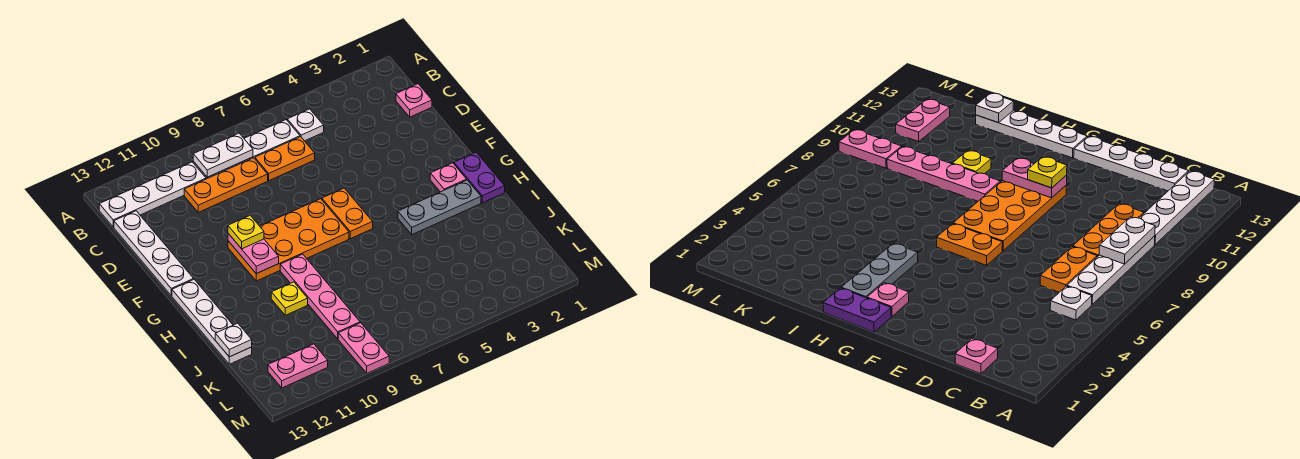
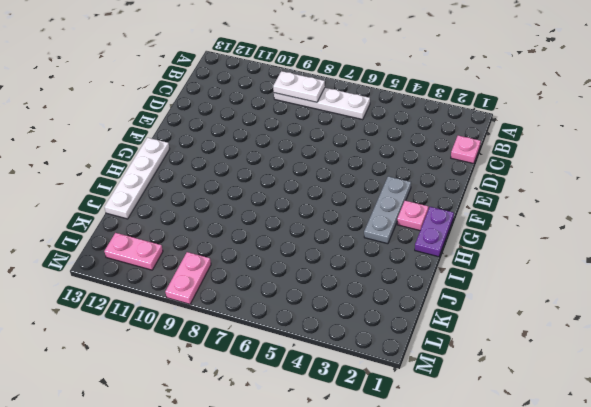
grey plate F3:H3 level 1 -> grey plate H2:H4 level 1
none -> white plate B5 level 1
none -> white plate B10:B13 level 1
none -> orange plate C6:C7 level 1

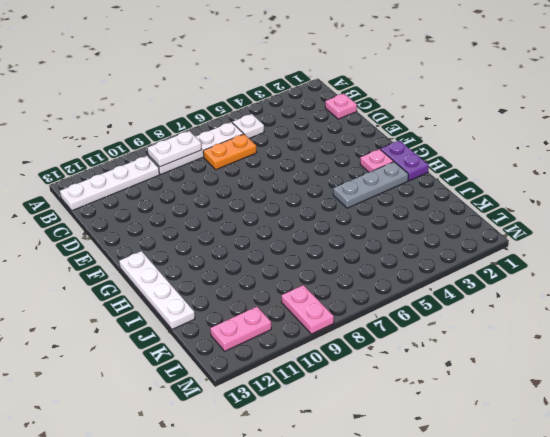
none -> orange plate C8:C10 level 1
none -> white plate C13:F13 level 1
none -> orange plate F6:G6 level 1

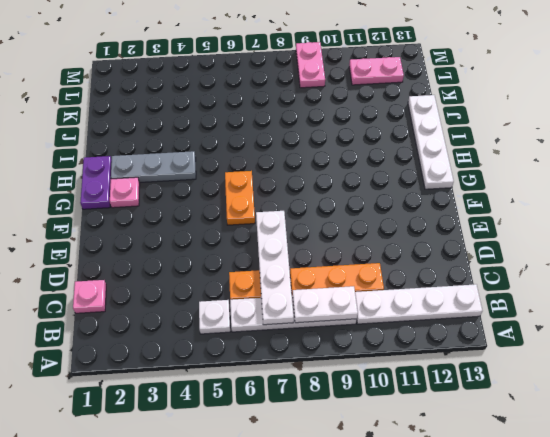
white plate B7:E7 level 2 -> white plate C13:F13 level 1
none -> orange plate F7:G10 level 1
none -> pink plate H9:K9 level 1
none -> yellow plate I10 level 1

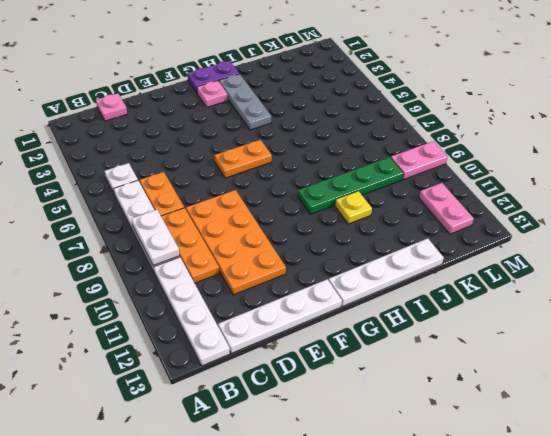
orange plate D8:E11 level 1 -> orange plate F7:G10 level 1
green plate H9:K9 level 1 -> pink plate H9:K9 level 1
none -> pink plate F10:G10 level 2
none -> white plate J13 level 2
none -> yellow plate F10 level 3

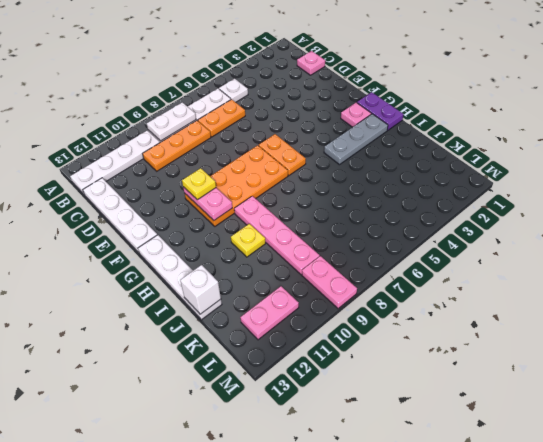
white brick J13 level 2 -> white plate J13 level 2

